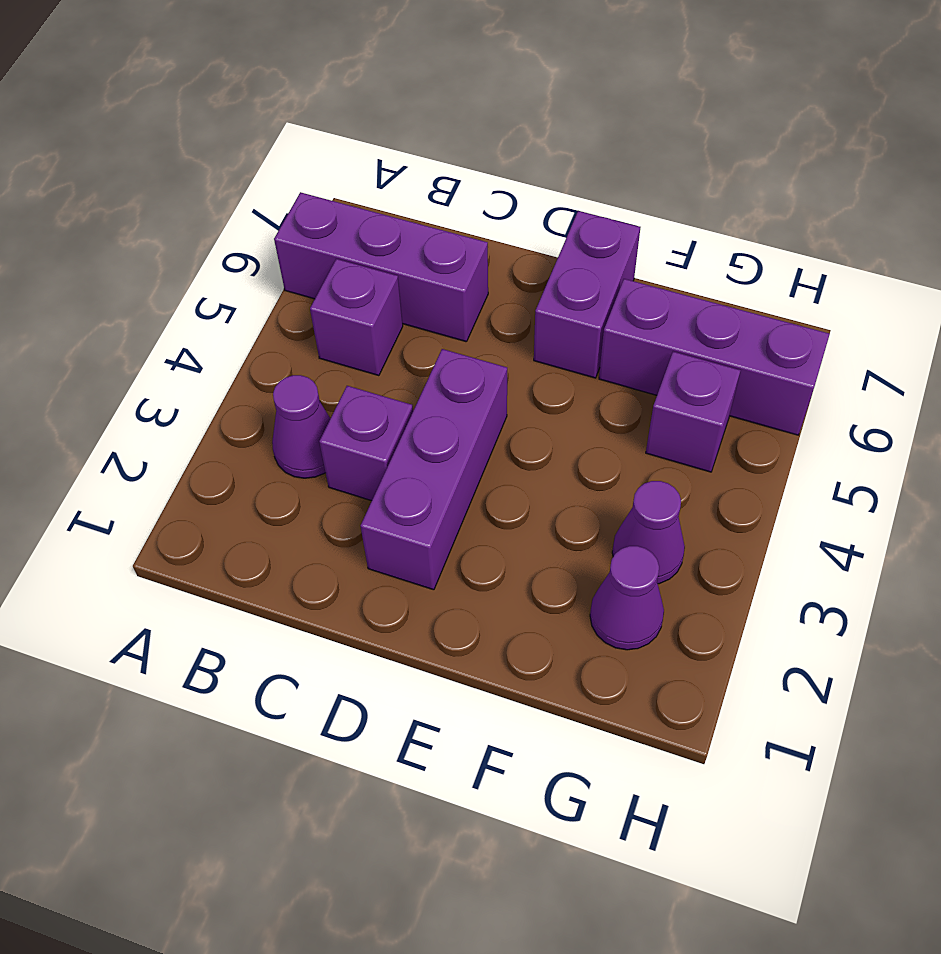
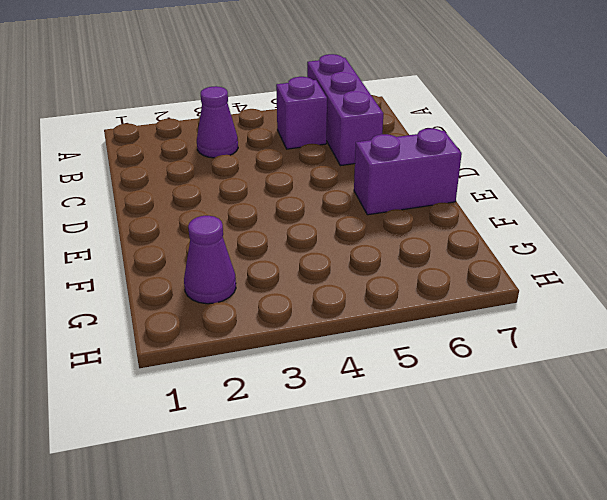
none -> purple brick C3 level 1
none -> purple brick D2:D4 level 1

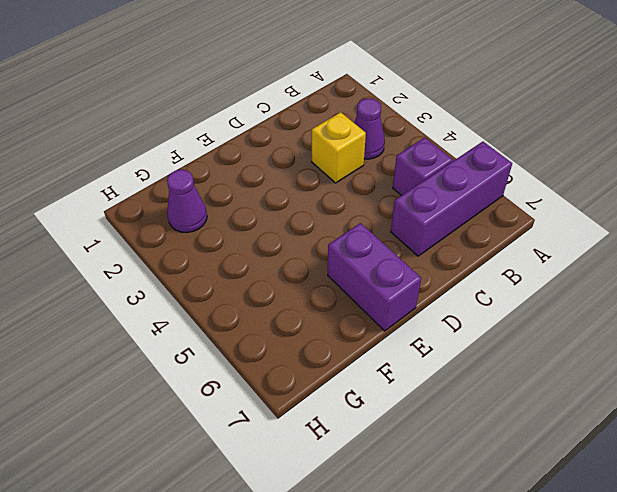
yellow brick C3 level 1 -> purple brick C3 level 1
none -> purple brick D2:D4 level 1
none -> purple brick F6:H6 level 1

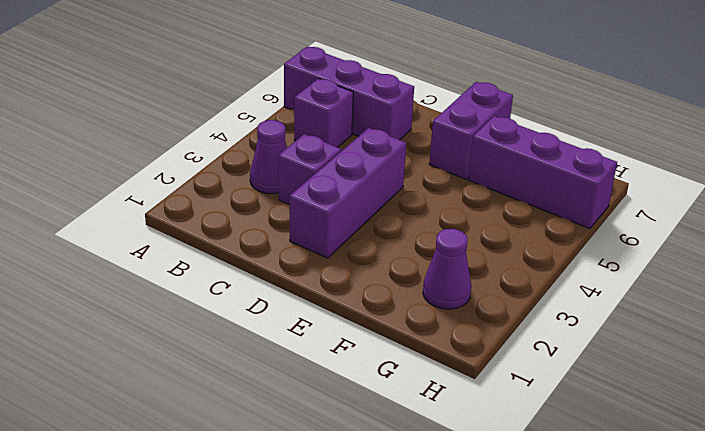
none -> purple cone G3 level 1
none -> purple brick G5 level 1

